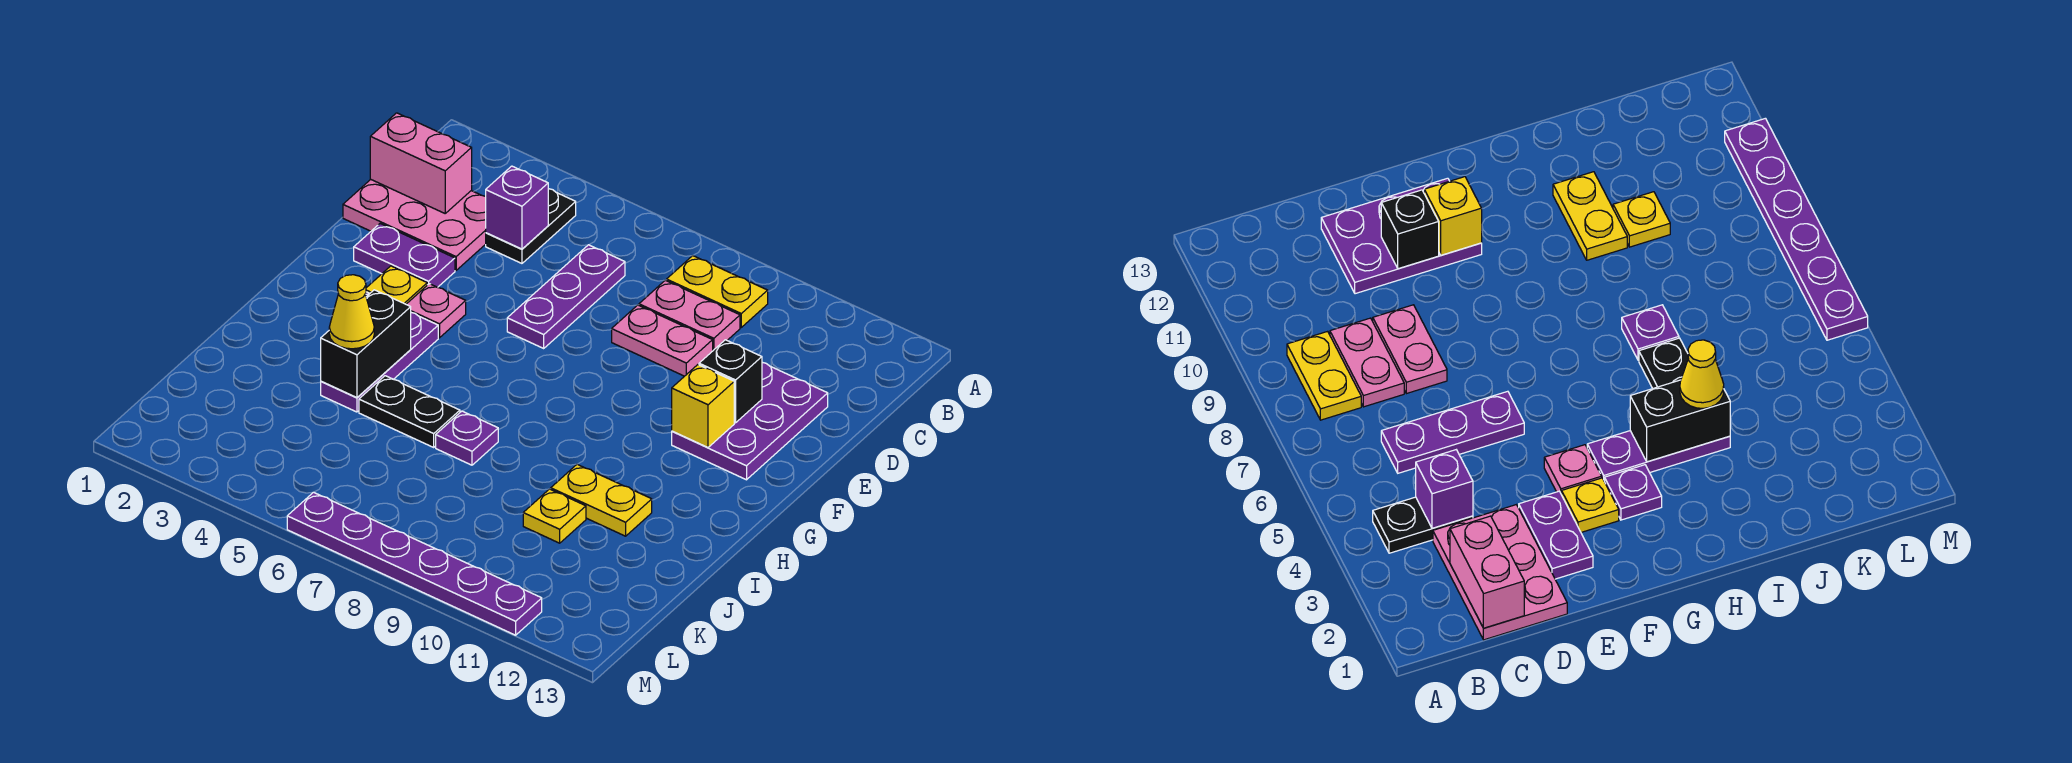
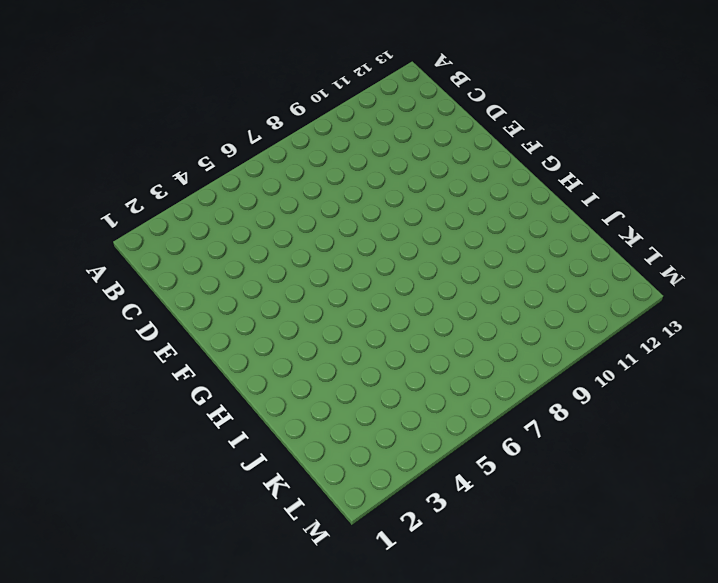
none -> black plate B4:C4 level 1
none -> yellow plate B8:B9 level 1
none -> pink plate C1:D3 level 1

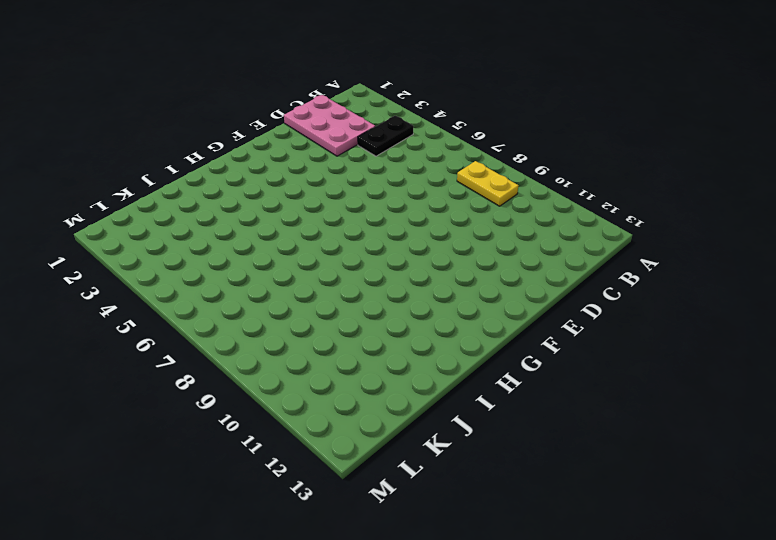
none -> purple plate C6:E6 level 1
none -> pink plate C8:C9 level 1
none -> pink plate D8:D9 level 1

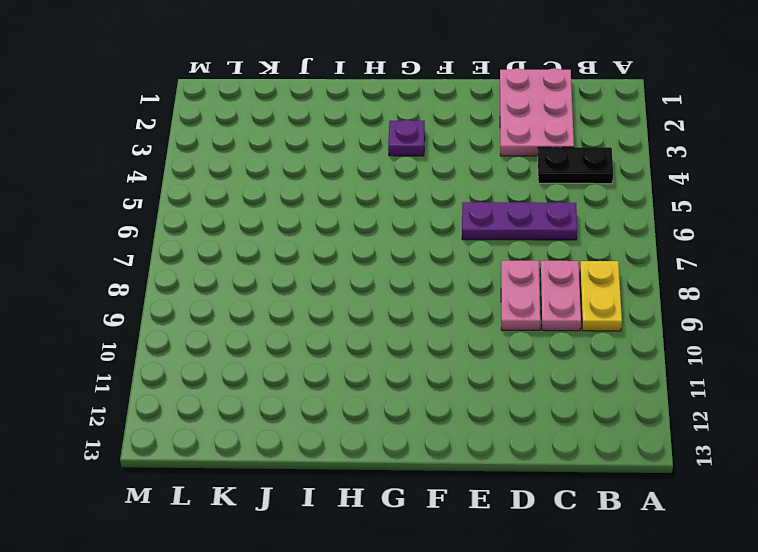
none -> purple plate D11:F12 level 1
none -> purple plate E2:E3 level 1
none -> yellow plate F3 level 1

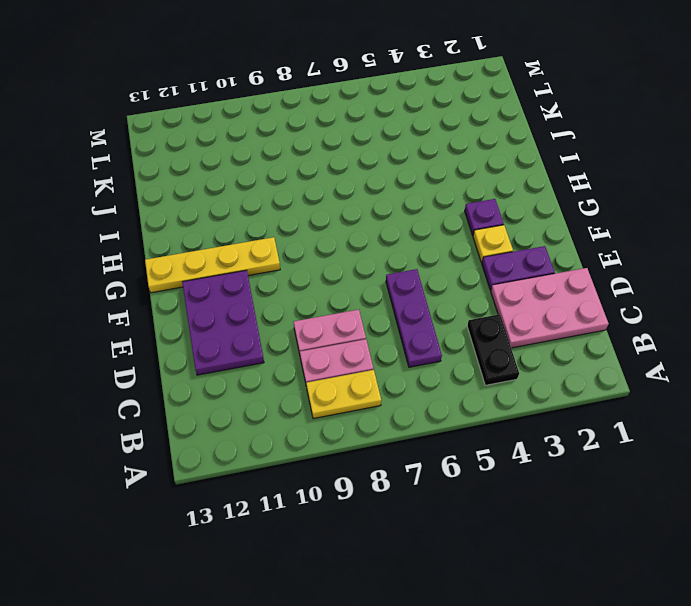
yellow plate G10:G13 level 1 -> none
none -> pink plate F4 level 1
none -> purple plate G4:I4 level 1
none -> black plate I5:I6 level 1

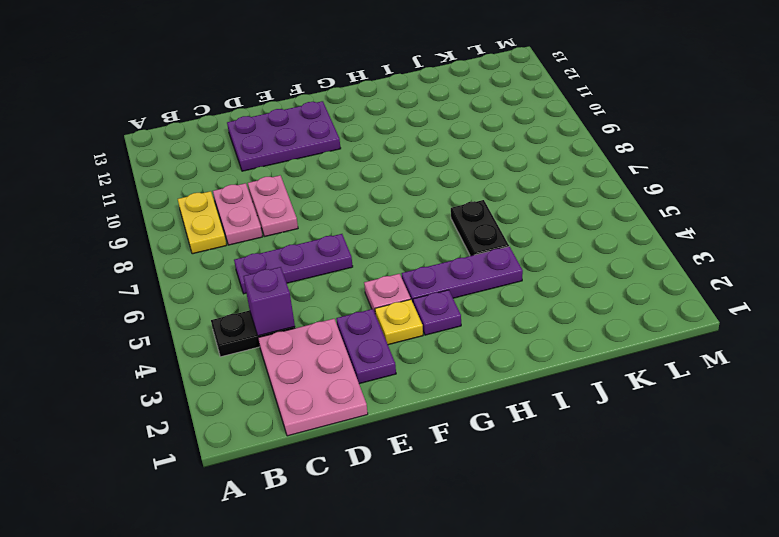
none -> purple plate I7 level 1
none -> yellow plate I10:I11 level 1
none -> yellow plate J10 level 1

